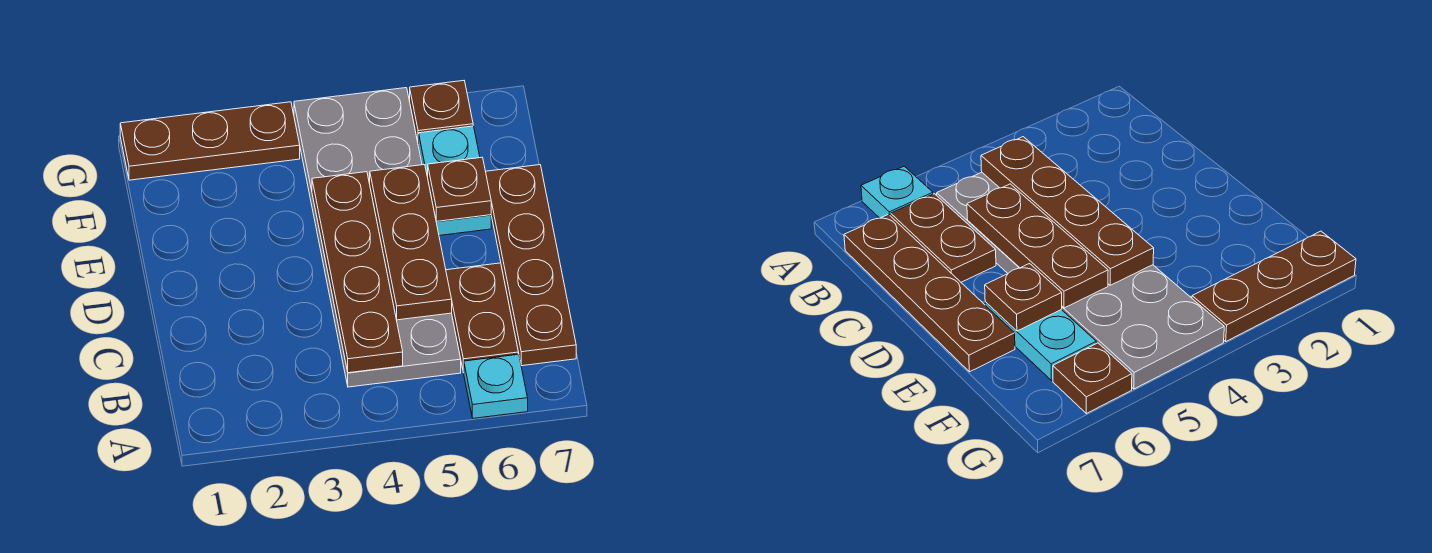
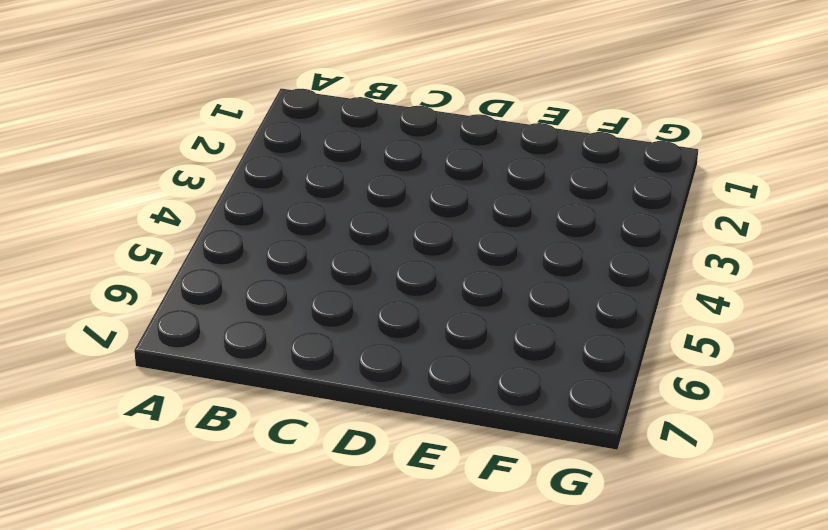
none -> cyan plate A6 level 1
none -> grey plate B4:G5 level 1

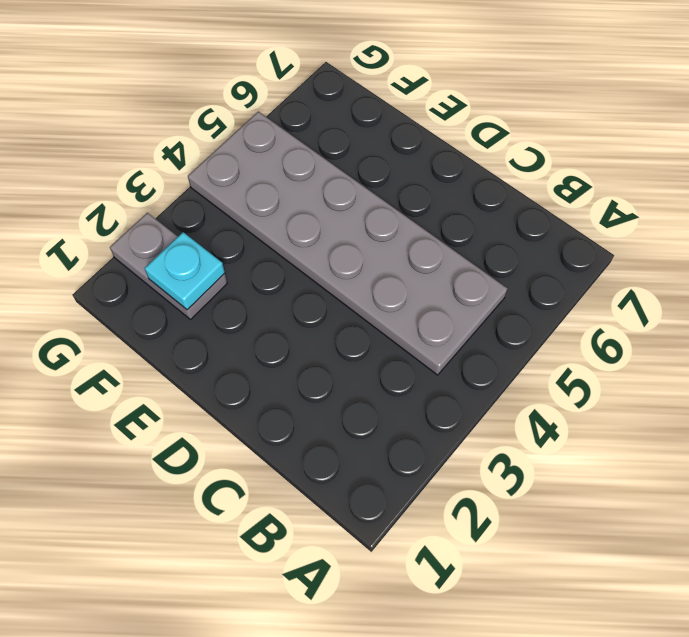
grey plate F2:G2 level 1 -> brown plate G1:G3 level 1
cyan plate F2 level 2 -> cyan plate A6 level 1
none -> brown plate B6:C6 level 1
none -> brown plate B7:E7 level 1

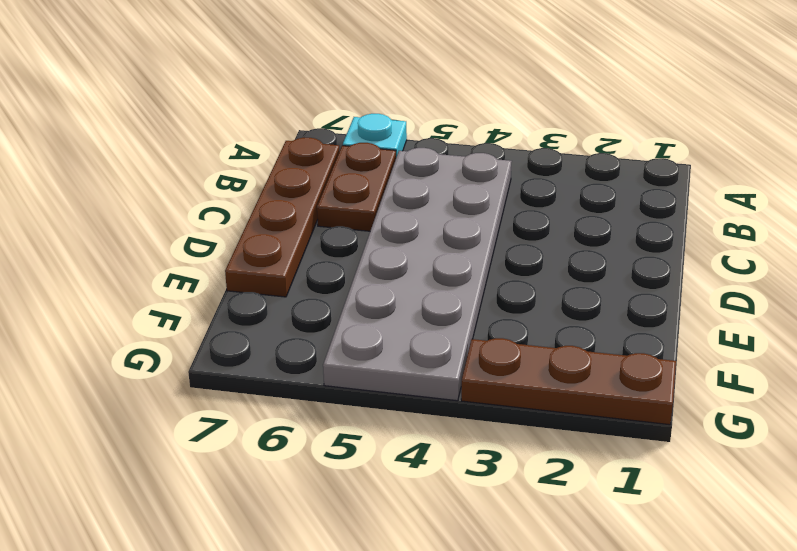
none -> cyan plate E6:F6 level 1
none -> brown plate G6 level 1

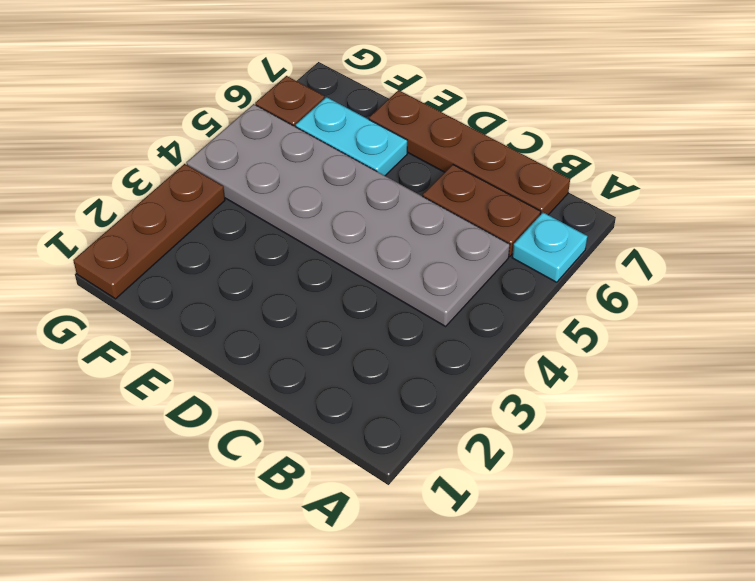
none -> brown plate B4:E4 level 2
none -> brown plate C5:E5 level 2

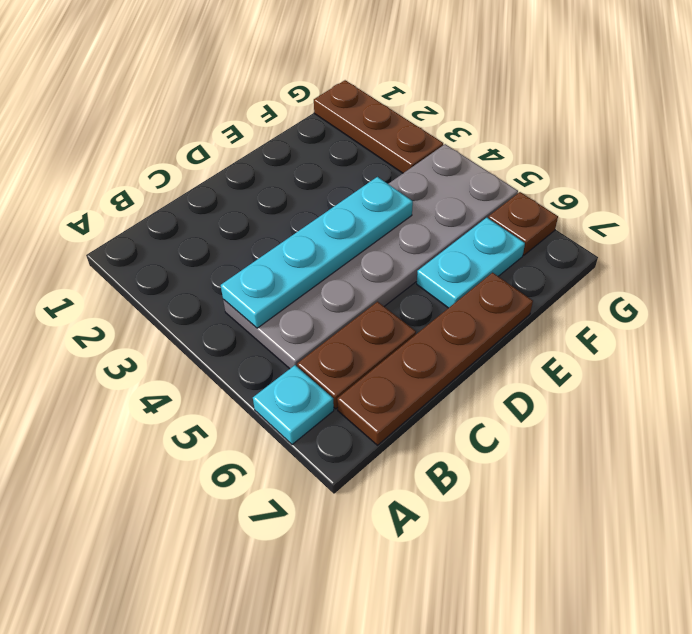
cyan plate B4:E4 level 2 -> brown plate B4:E4 level 2
none -> brown plate C5:E5 level 2
none -> brown plate E6 level 2

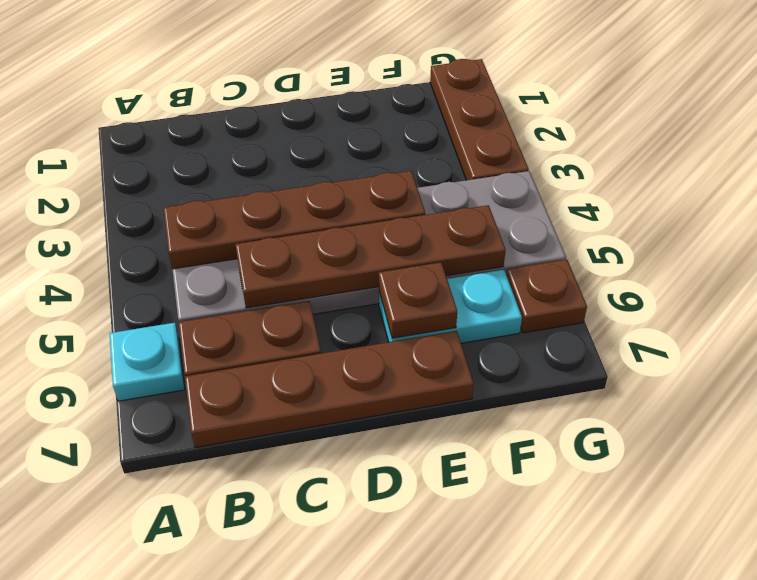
brown plate C5:F5 level 2 -> brown plate C5:E5 level 2

